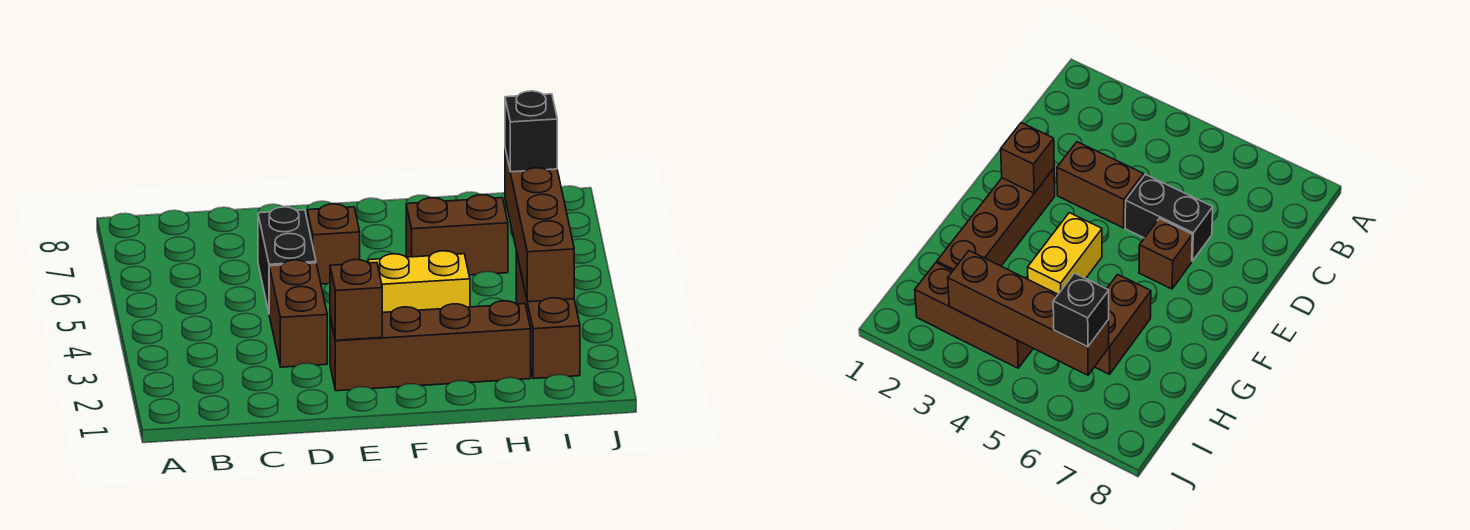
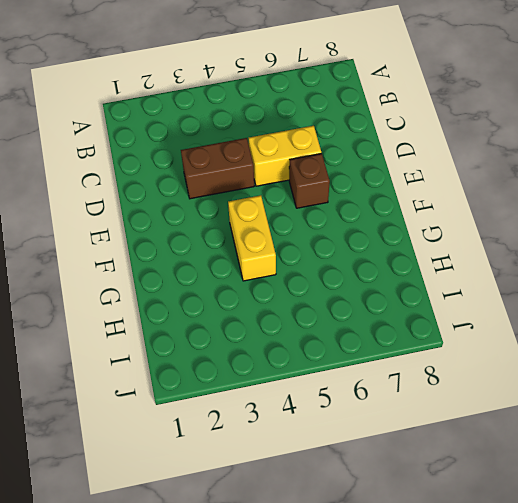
yellow brick D5:D6 level 1 -> black brick D5:D6 level 1
none -> brown brick E2:H2 level 1
none -> brown brick G6:H6 level 1

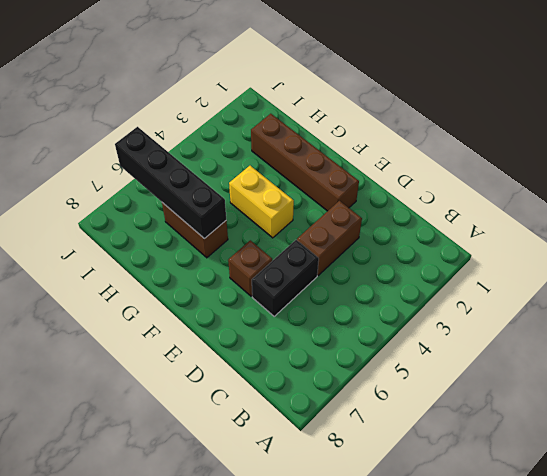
black brick G6:J6 level 2 -> brown brick I3:I6 level 2
none -> brown brick I2:I4 level 1
none -> brown brick E2 level 2

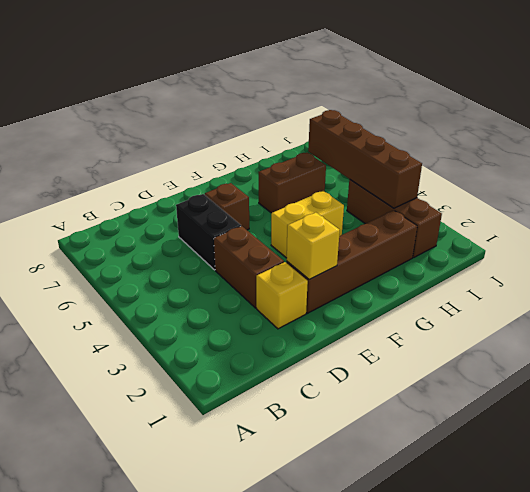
yellow brick D2 level 1 -> none
yellow brick E2 level 2 -> brown brick E2 level 2
none -> black brick I6 level 3

